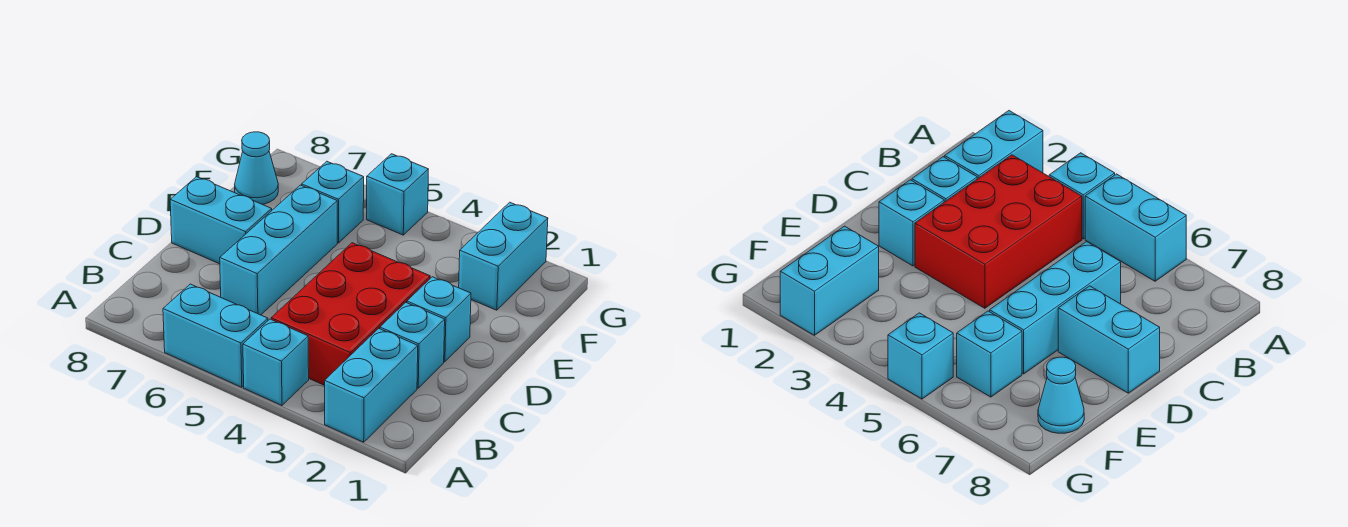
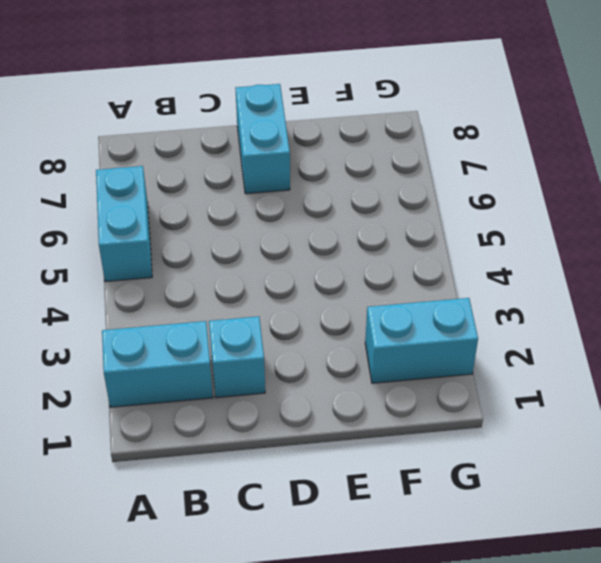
none -> cyan brick A4 level 1
none -> red brick B3:D4 level 1
none -> cyan brick C6:E6 level 1

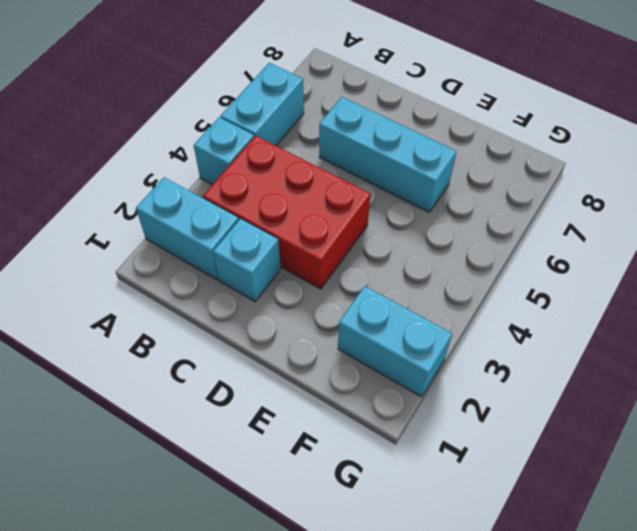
none -> cyan brick D2 level 1
none -> cyan brick D7:D8 level 1
none -> cyan brick F6 level 1

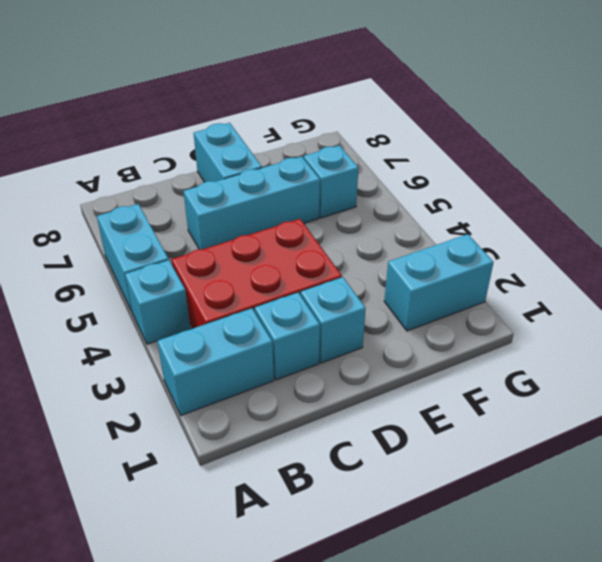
none -> cyan cone F8 level 1
none -> cyan brick G5 level 1

